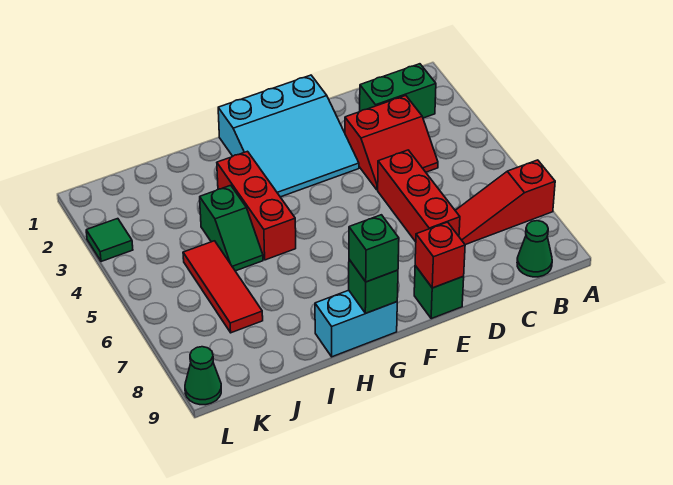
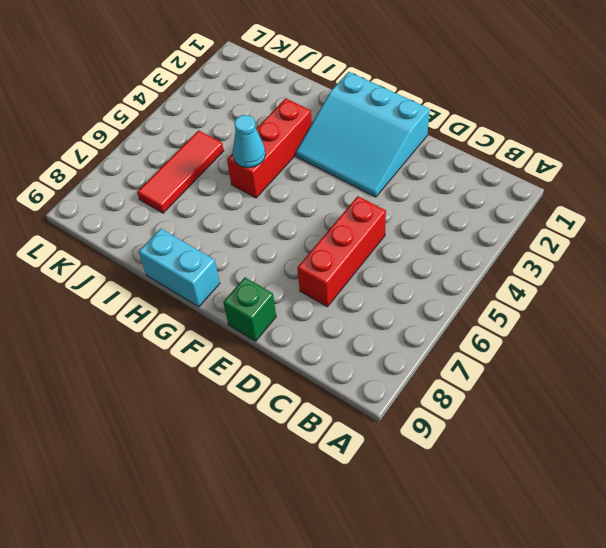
cyan cone H5 level 2 -> none
none -> red slope A7:C7 level 1 top A
none -> green brick B2:C2 level 1
none -> green cone B9 level 1

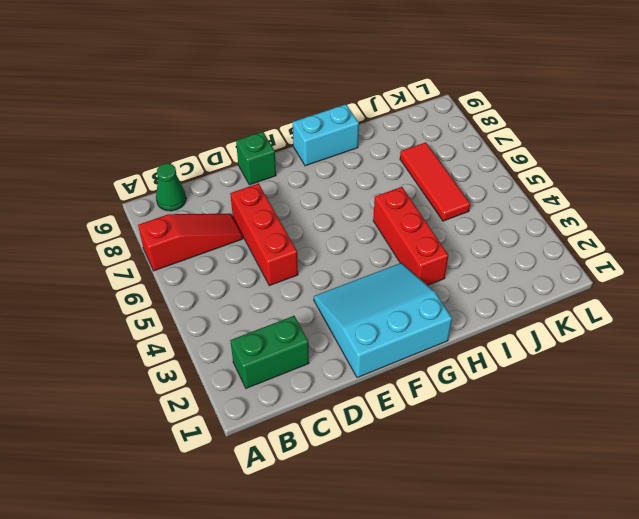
none -> red slope C3:D4 level 1 top 3
none -> green slope I4:I5 level 1 top 4
none -> green tile L3 level 1

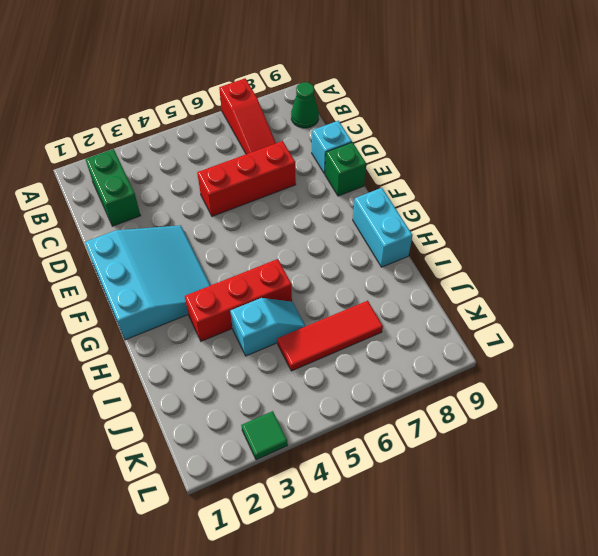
cyan brick D9 level 1 -> none
cyan slope I4:I5 level 1 top 4 -> green slope I4:I5 level 1 top 4
none -> red slope C3:D4 level 1 top 3
none -> green cone L9 level 1
none -> red brick E9 level 2

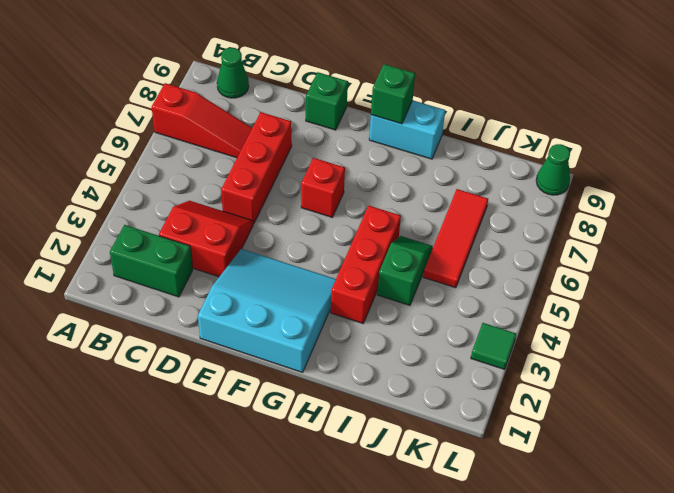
red brick F6 level 1 -> red brick E9 level 2
none -> green brick G9 level 3

